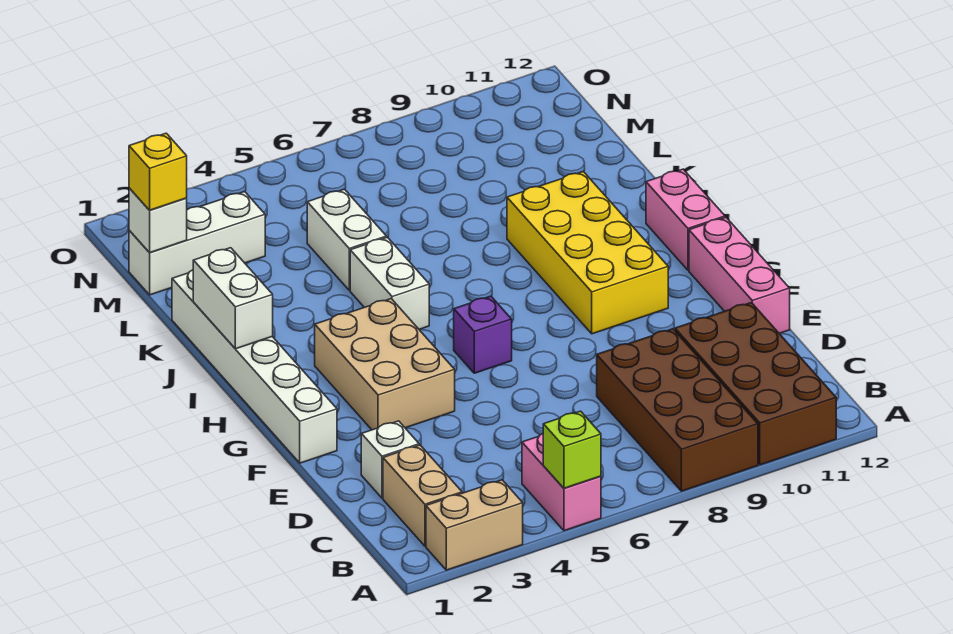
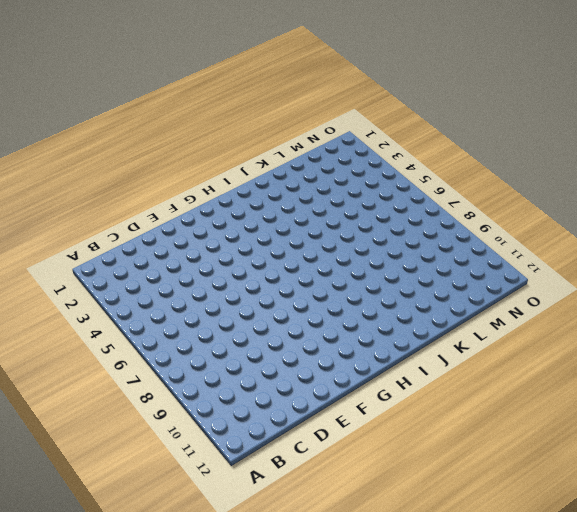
none -> tan brick A2:A3 level 1
none -> pink brick A5:B5 level 1
none -> brown brick A8:D9 level 1

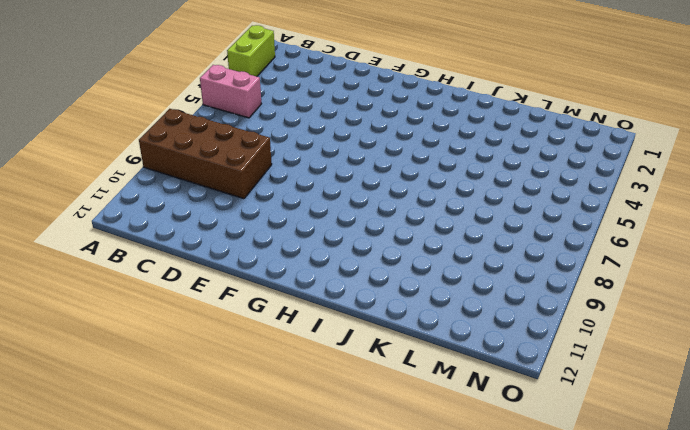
lime brick A2:A3 level 1 -> tan brick A2:A3 level 1
none -> brown brick A10:D11 level 1
none -> tan brick B2:C2 level 1
none -> white brick D2 level 1

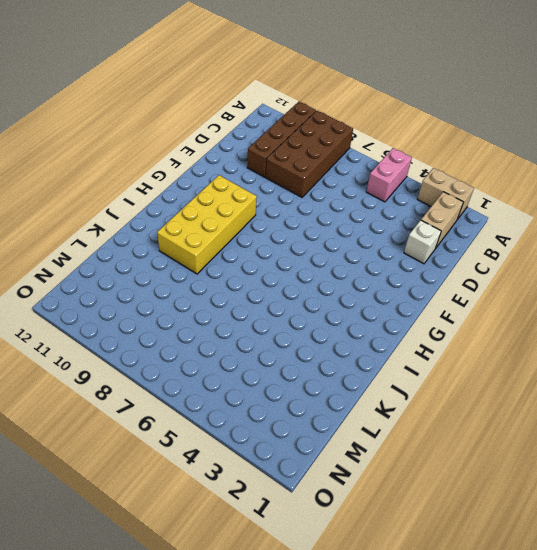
brown brick A10:D10 level 1 -> brown brick A10:D11 level 1
none -> pink brick E12:G12 level 1
none -> white brick F1:K1 level 1
none -> tan brick F3:H4 level 1

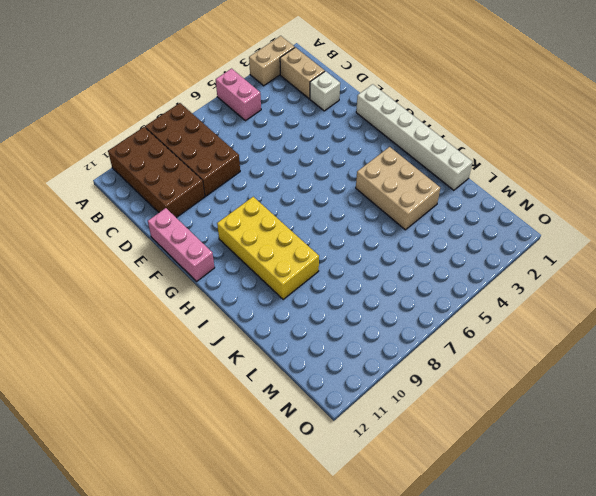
tan brick I3:K4 level 1 -> tan brick F3:H4 level 1
none -> purple brick G6 level 1
none -> pink brick H12:I12 level 1
none -> white brick I5:J5 level 1

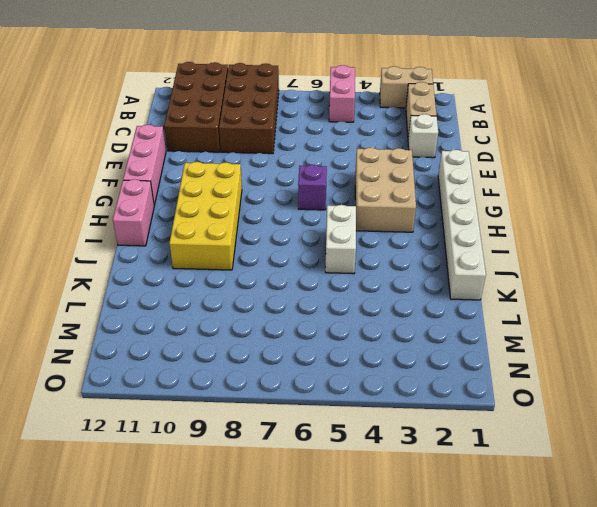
none -> white brick K5:L5 level 1
none -> white brick M1:M3 level 1
none -> lime brick A5 level 2

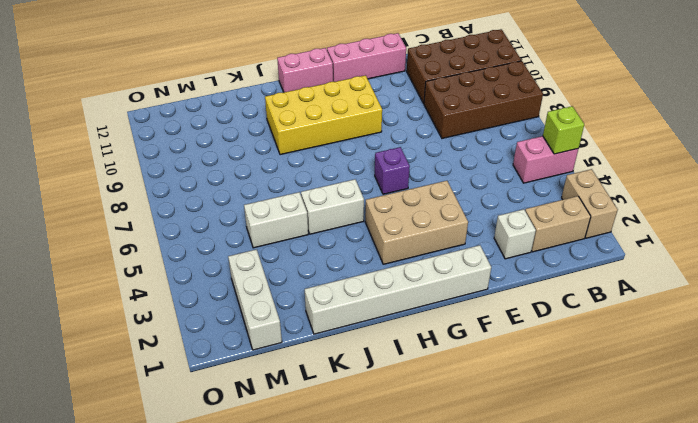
none -> white brick I1:J1 level 2
none -> white brick M1 level 2
none -> yellow brick M1 level 3

